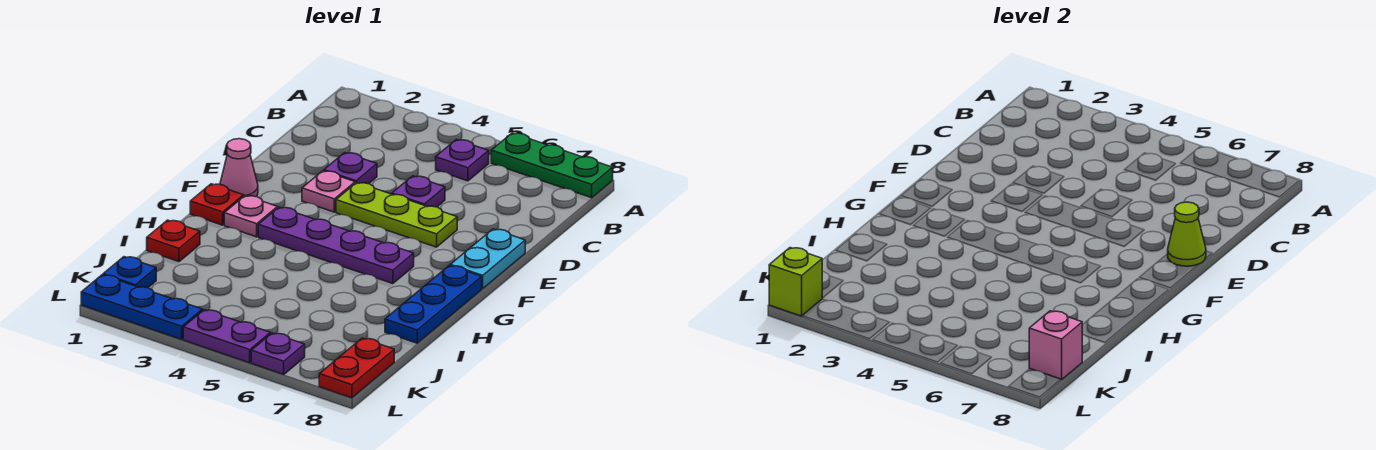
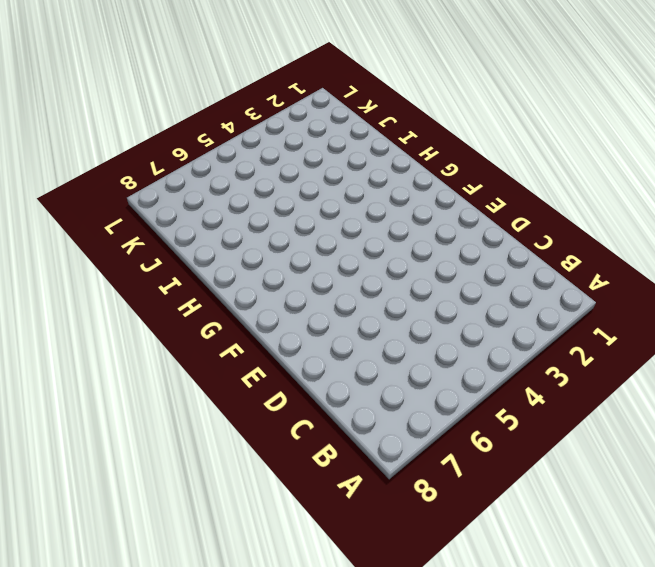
none -> green plate A6:A8 level 1
none -> purple plate B5 level 1
none -> purple plate D3 level 1

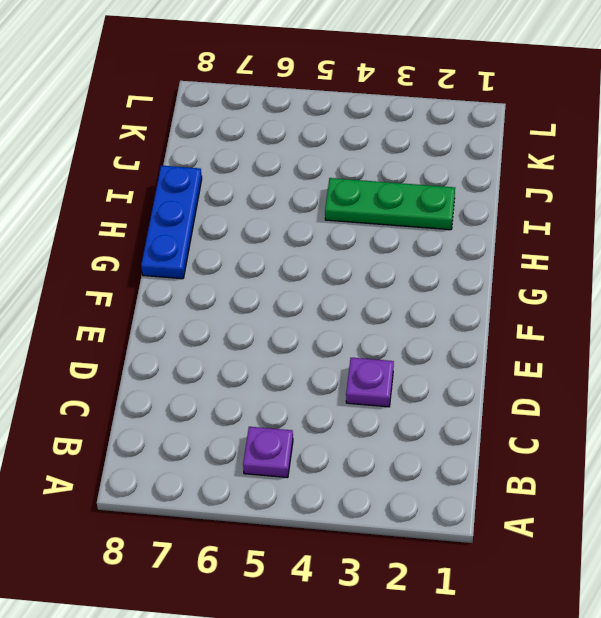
green plate I2:I4 level 1 -> green plate A6:A8 level 1
none -> purple plate D5 level 1
none -> pink plate E3 level 1
none -> lime plate E4:E6 level 1

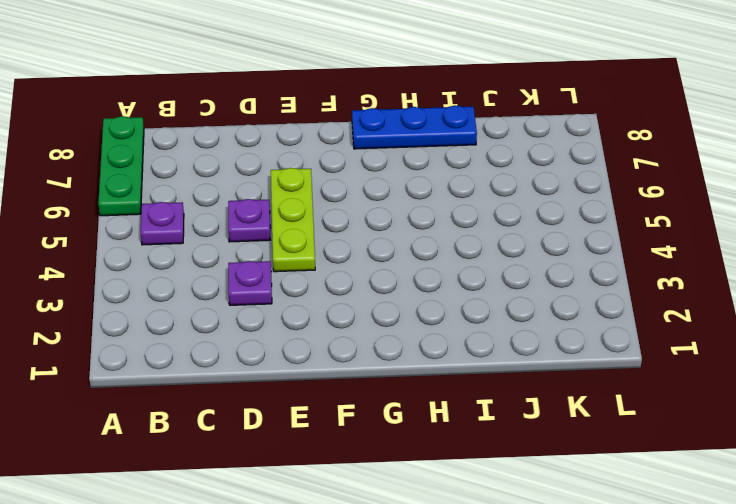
none -> pink plate E3 level 1
none -> cyan plate E8:F8 level 1
none -> pink cone F1 level 1

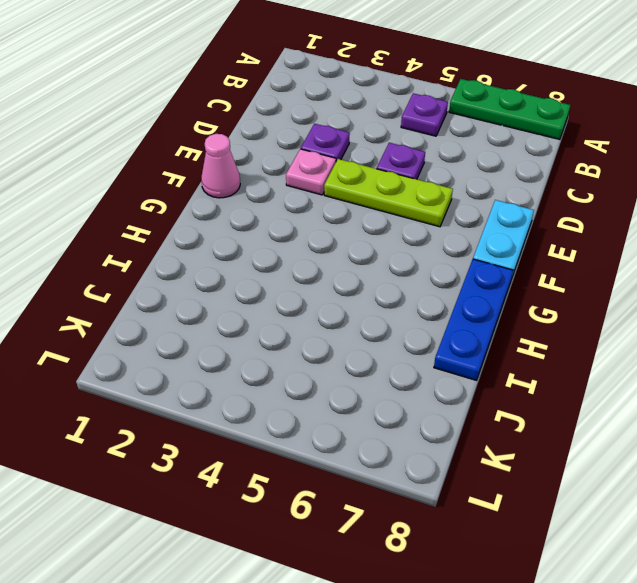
none -> red plate G1 level 1
none -> pink plate G2 level 1
none -> purple plate G3:G6 level 1

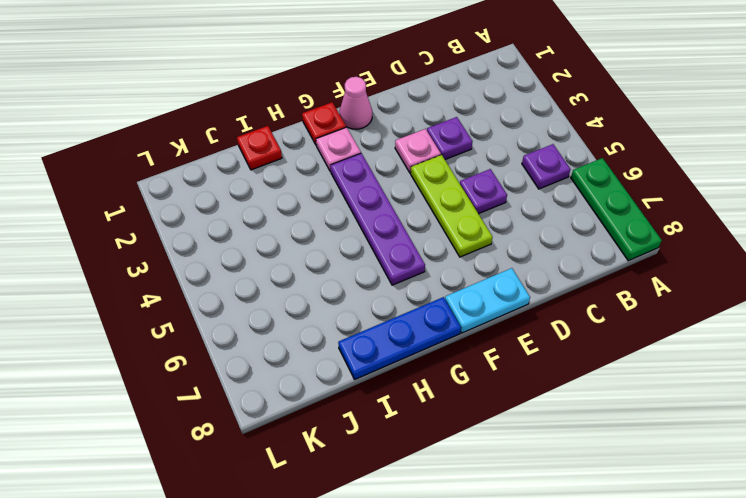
none -> blue plate K1 level 1
none -> red plate K8:L8 level 1
none -> blue plate L1:L3 level 1

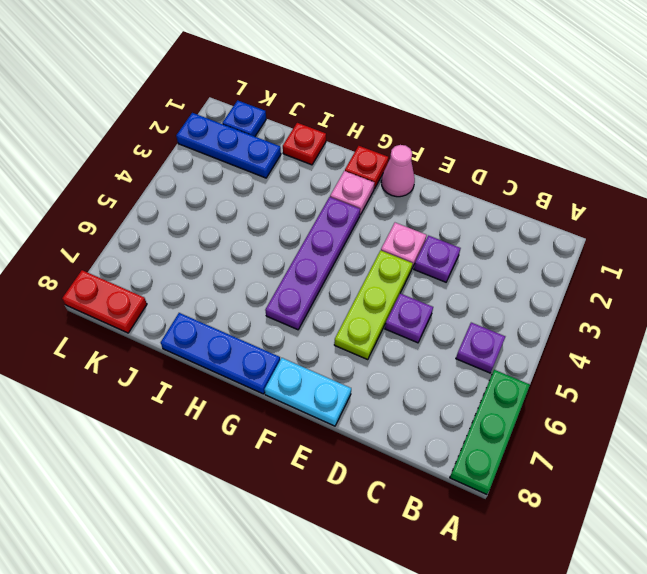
blue plate J2:L2 level 1 -> blue plate L1:L3 level 1
none -> purple plate L4:L5 level 1
none -> purple plate L6 level 1
none -> lime cone E8 level 2

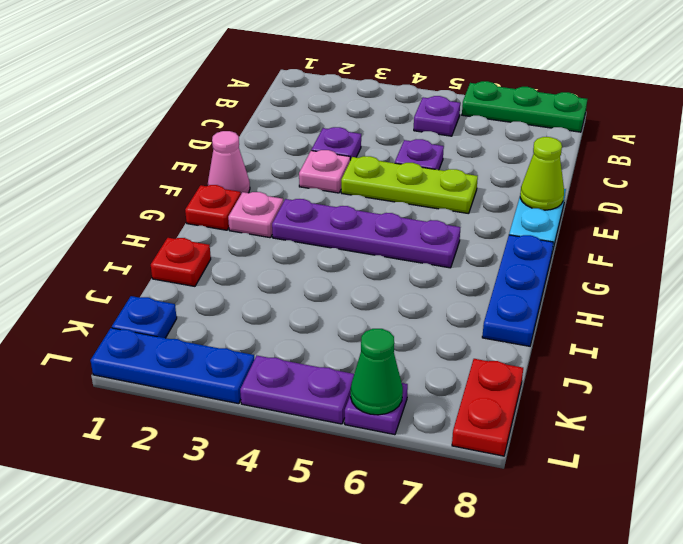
green cone L6 level 2 -> none
none -> pink brick K8 level 2
none -> lime brick L1 level 2

